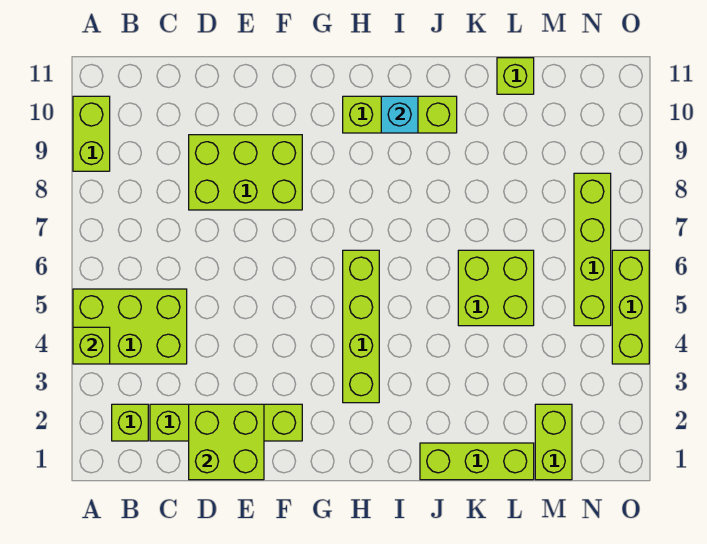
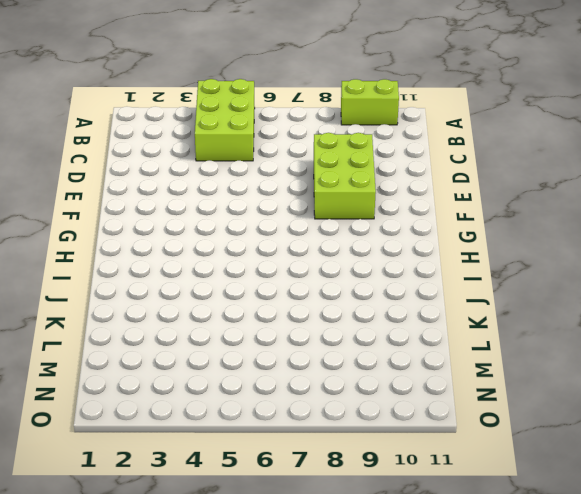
none -> lime brick B2 level 1
none -> lime brick C2:F2 level 1
none -> lime brick H3:H6 level 1

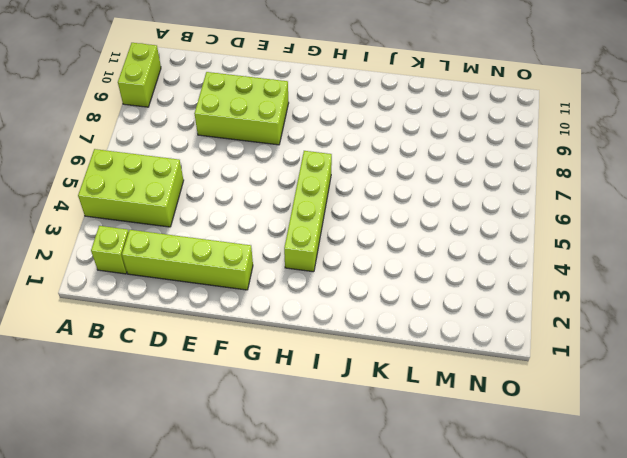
none -> lime brick H10:J10 level 1
none -> lime brick J1:L1 level 1
none -> lime brick K5:L6 level 1

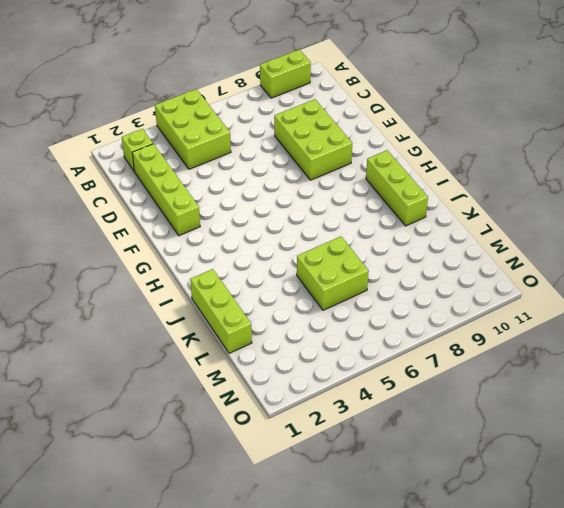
none -> lime brick H3:H6 level 1
none -> lime brick L11 level 1
none -> lime brick M1:M2 level 1

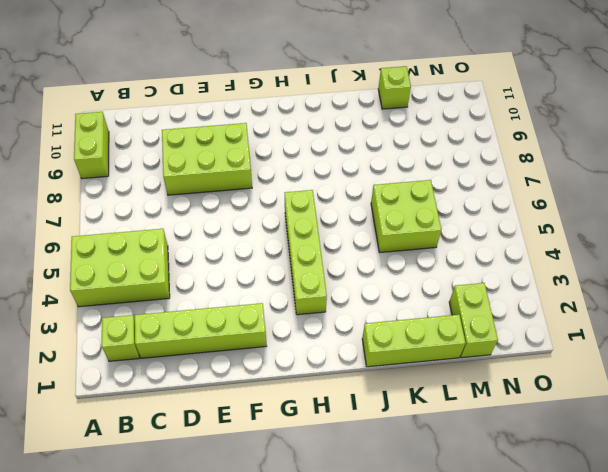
none -> lime brick H10:J10 level 1
none -> lime brick N5:N8 level 1
none -> lime brick O4:O6 level 1

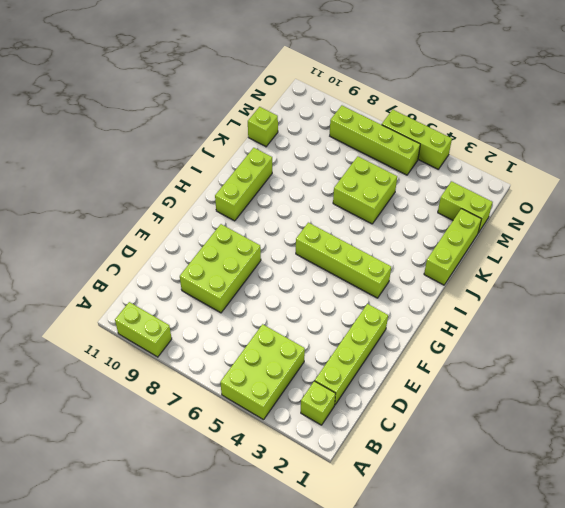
none -> lime brick A4 level 2
none -> lime brick D1:E2 level 2
none -> cyan brick I10 level 2

